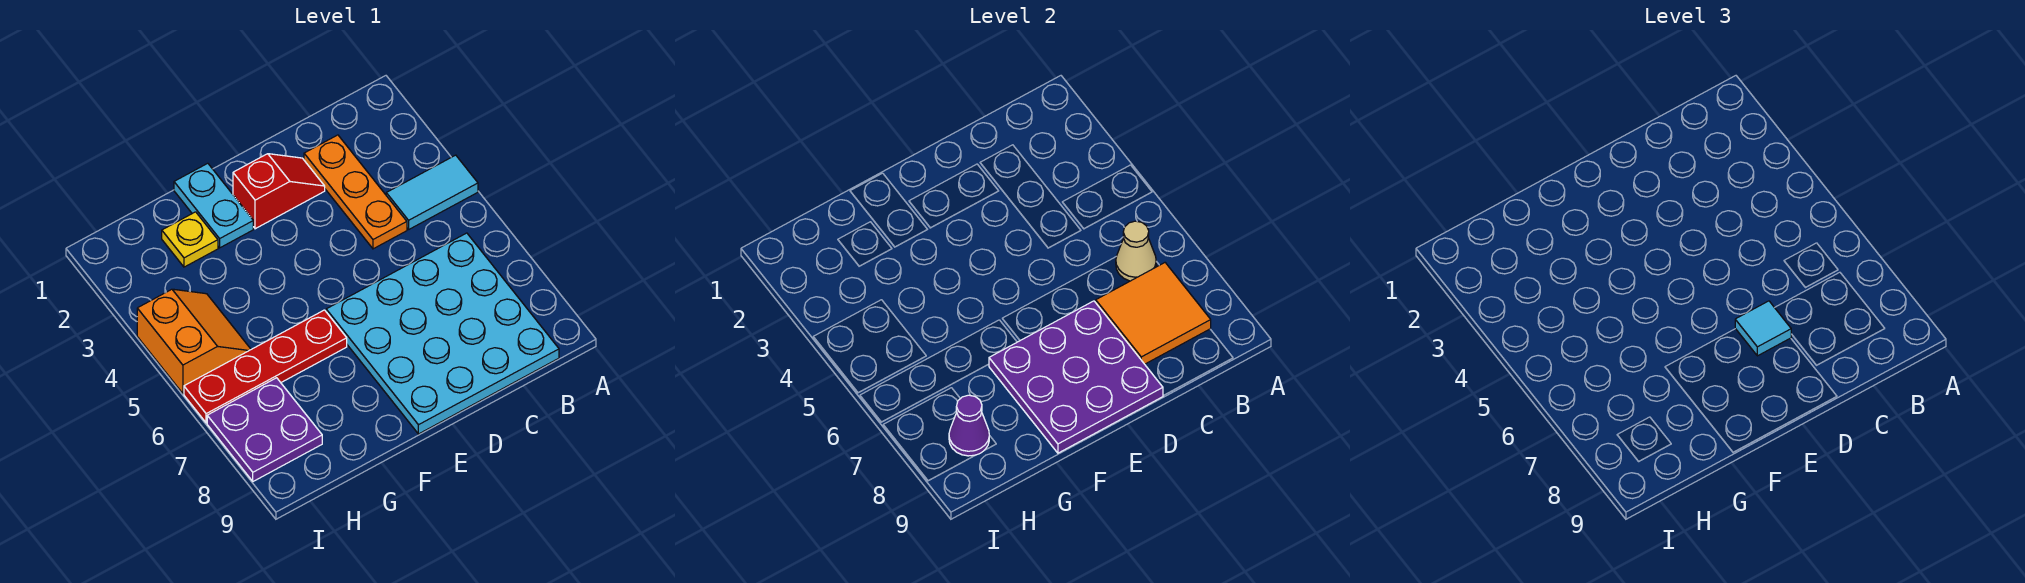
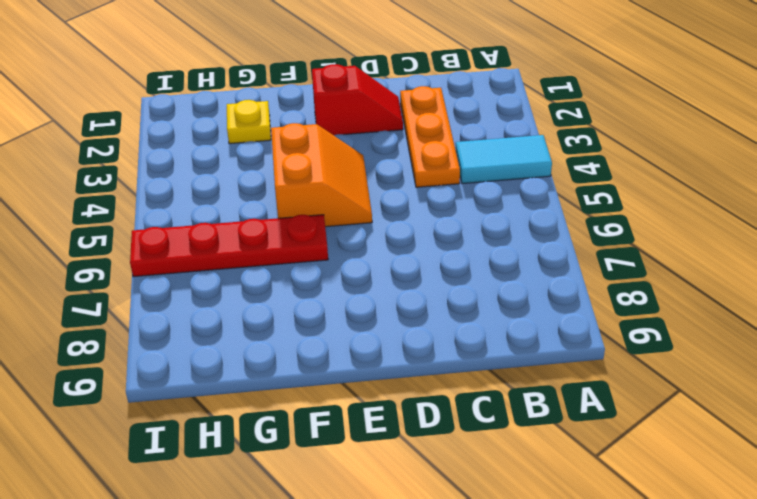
orange slope E4:F5 level 1 top F -> orange slope H4:I5 level 1 top I
none -> cyan plate B6:E9 level 1
none -> cyan plate F1:F2 level 1
none -> purple plate H7:I8 level 1

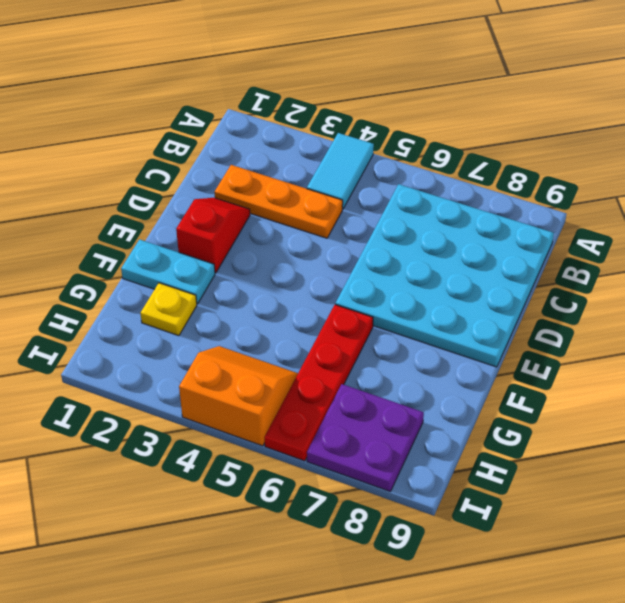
none -> tan cone B6 level 2
none -> orange tile B7:C8 level 2
none -> purple plate D7:F9 level 2

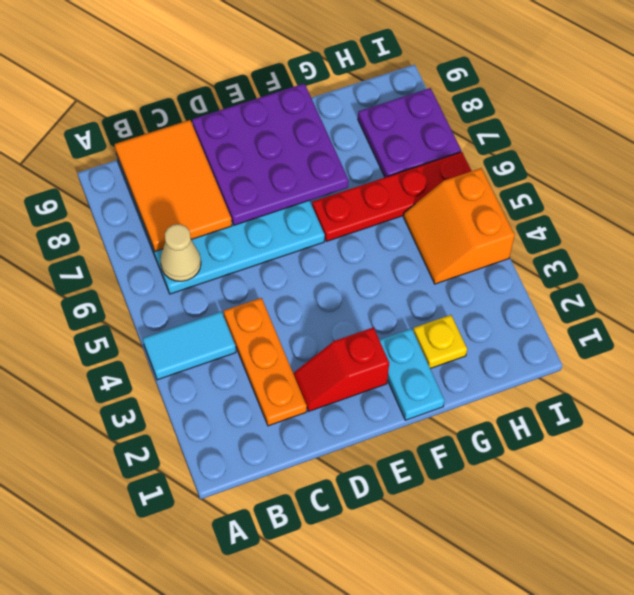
orange tile B7:C9 level 2 -> orange tile B7:C8 level 2
none -> purple cone H8 level 2
none -> cyan tile D7 level 3

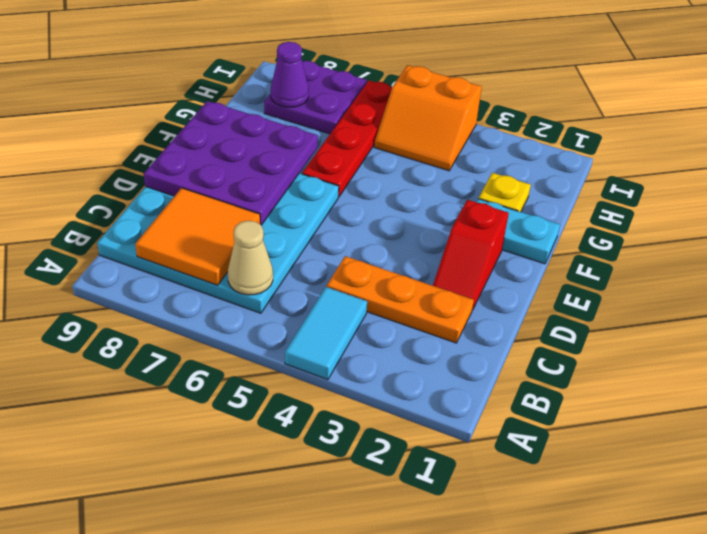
none -> cyan tile D7 level 3

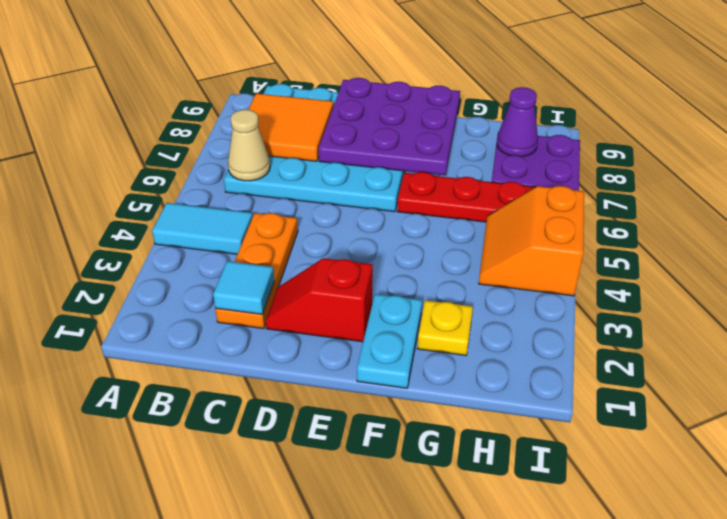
cyan tile C2 level 2 -> cyan tile D7 level 3

